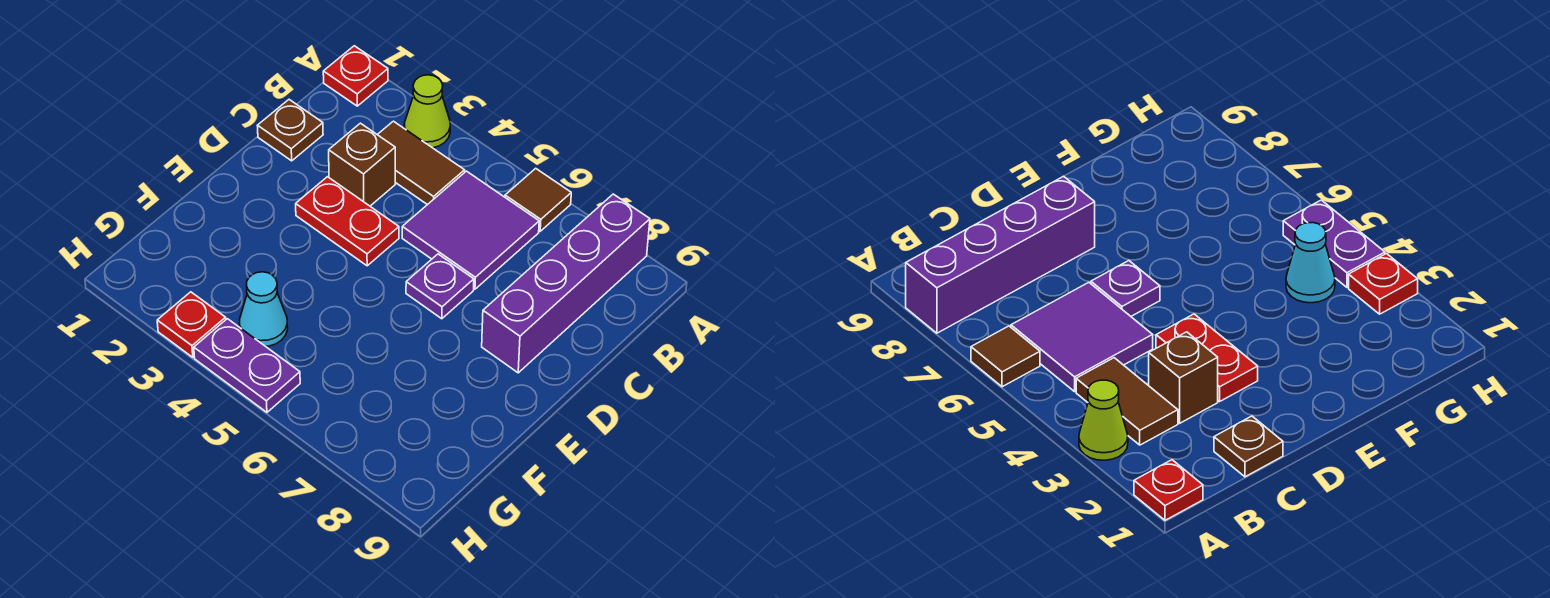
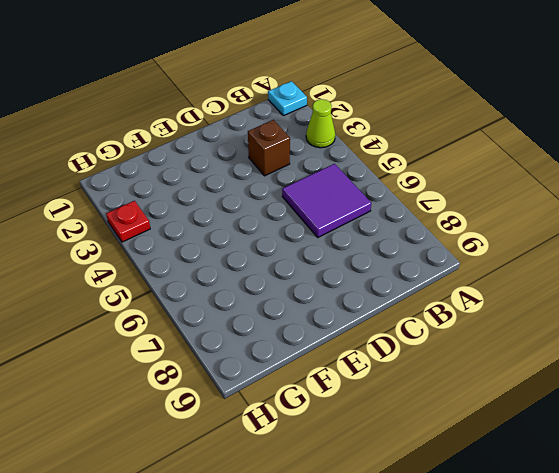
cyan plate A1 level 1 -> red plate A1 level 1
none -> brown tile A6 level 1
none -> purple brick A8:D8 level 1
none -> brown tile B3:B4 level 1

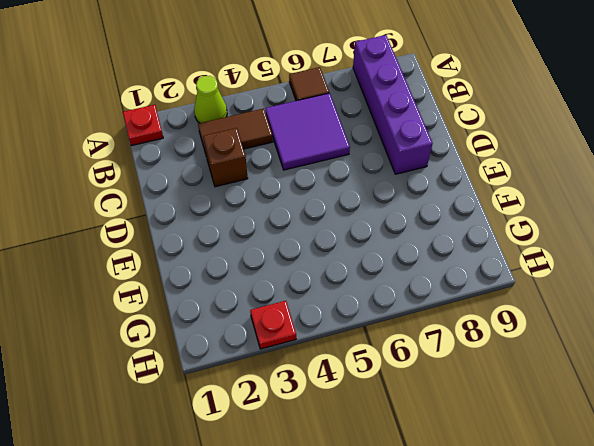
none -> brown plate C1 level 1
none -> red plate D3:D4 level 1
none -> purple plate D6 level 1

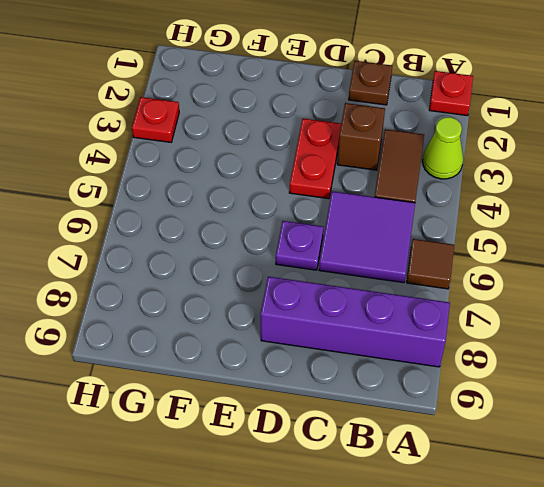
none -> cyan cone G4 level 1
none -> purple plate H4:H5 level 1

